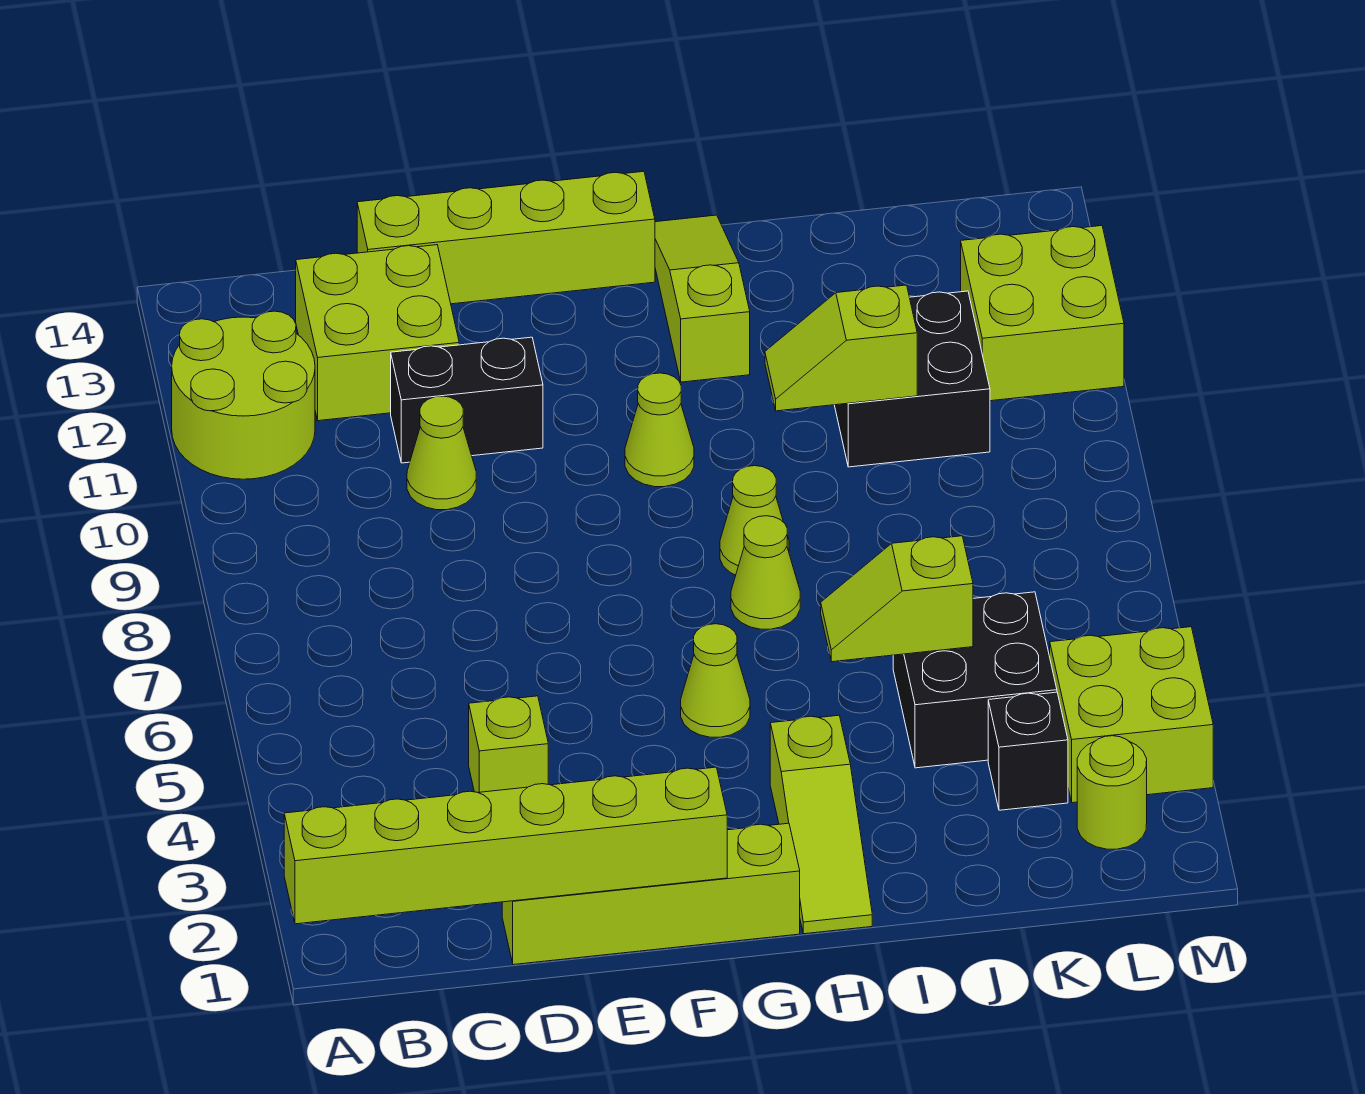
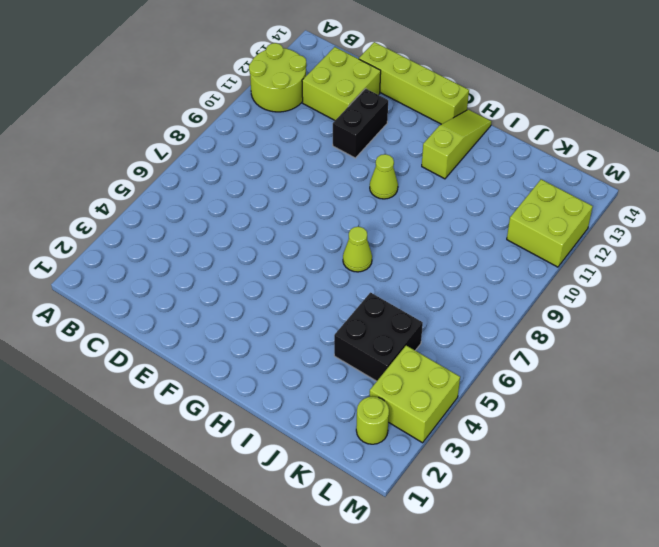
black brick E11:E12 level 1 -> black brick D11:E11 level 1
none -> lime brick D1:G1 level 1
none -> lime brick D4 level 1
none -> lime cone D10 level 1

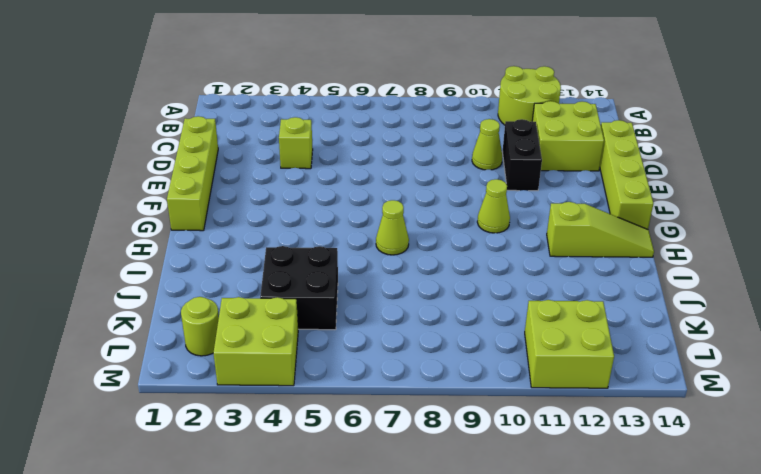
none -> lime cone G5 level 1
none -> lime slope H1:H3 level 1 top 3
none -> lime cone H8 level 1

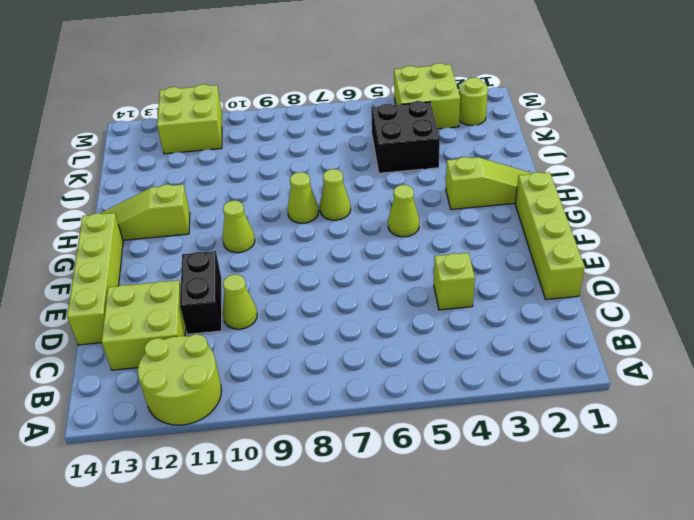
none -> black brick J10:K11 level 1
none -> black brick K3 level 1
none -> lime brick A1:F1 level 2

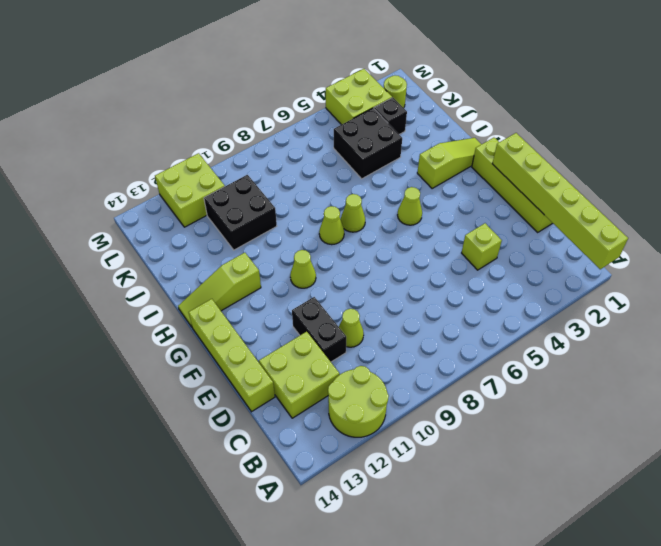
none -> lime slope I5:J5 level 2 top J
none -> lime slope I10:J10 level 2 top J

